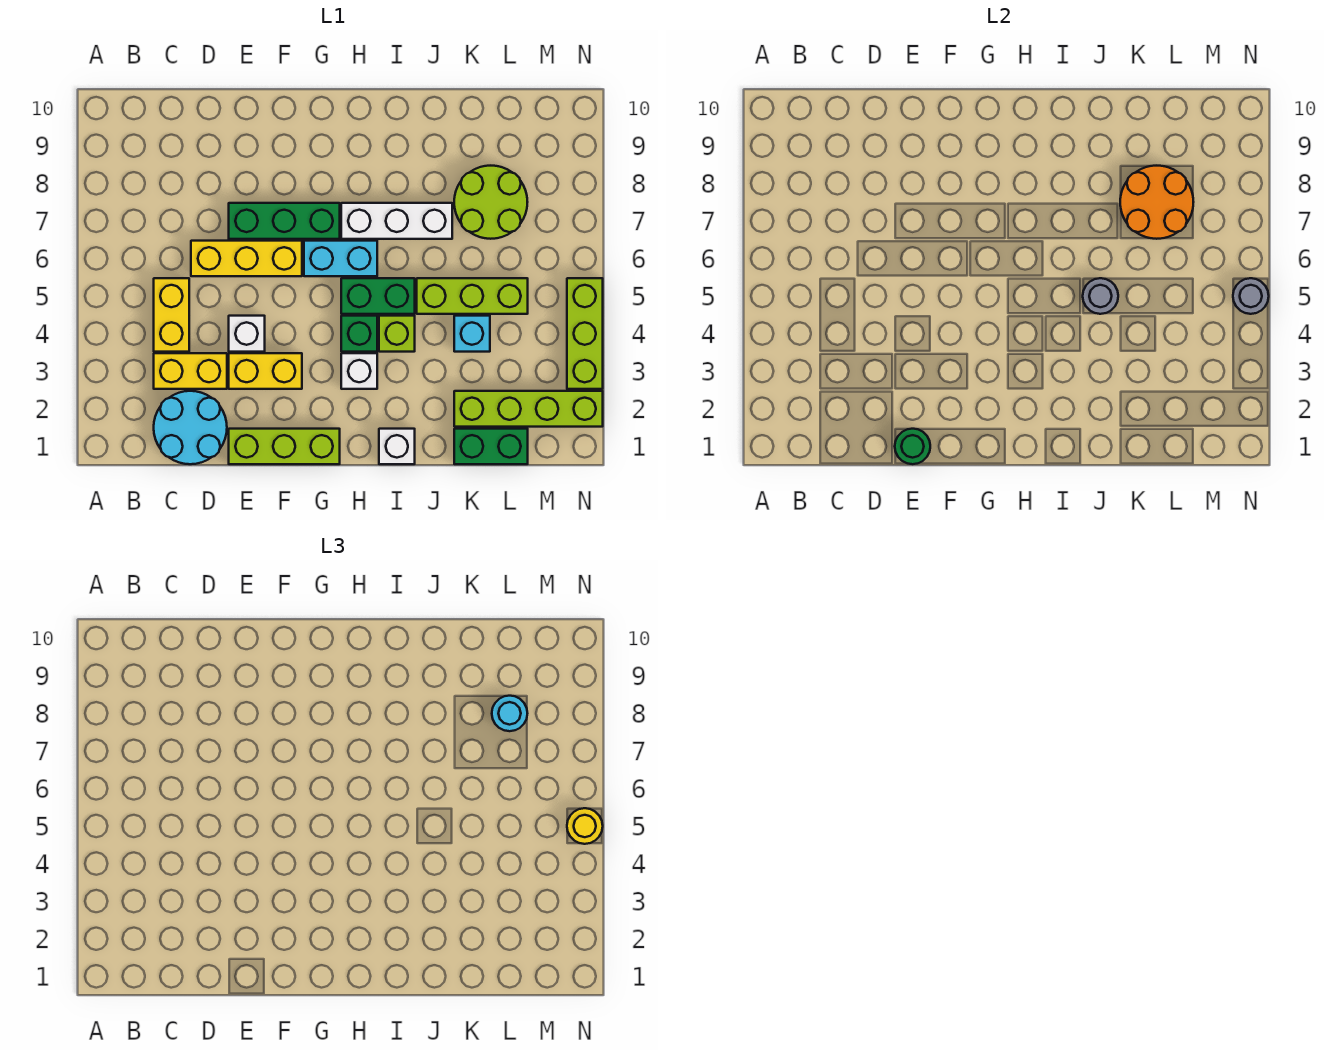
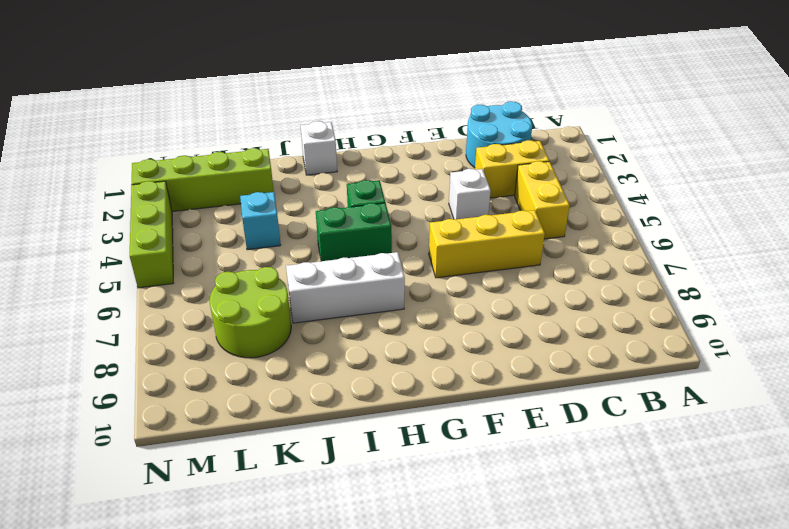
none -> lime brick E1:G1 level 1
none -> yellow brick E3:F3 level 1
none -> green brick E7:G7 level 1

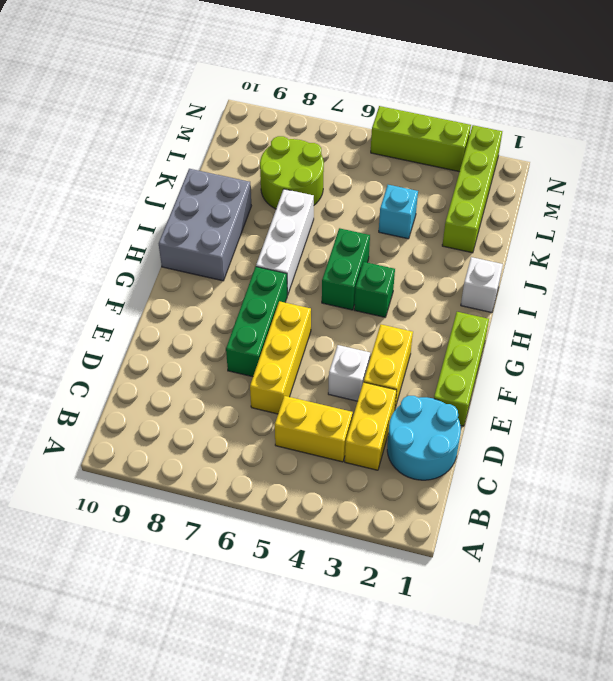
grey brick H9:J10 level 1 -> none
none -> cyan brick G6:H6 level 1
none -> white brick H3 level 1
none -> lime brick I4 level 1

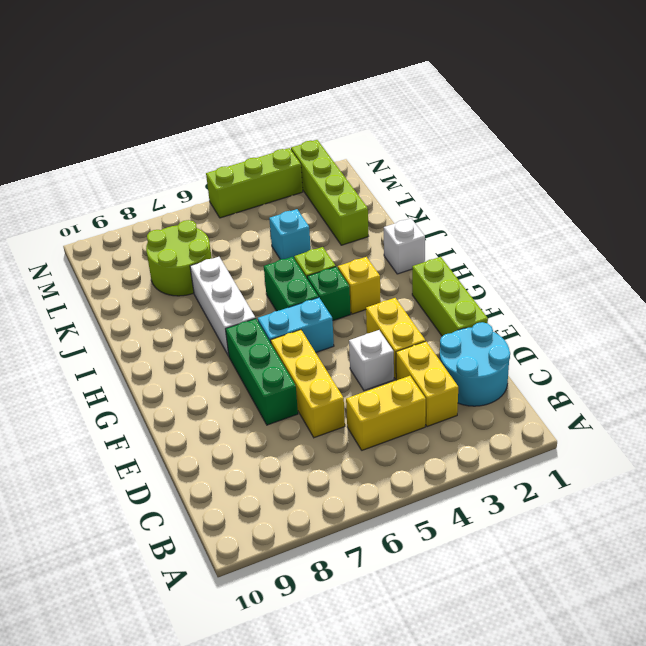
cyan brick G5:G6 level 1 -> cyan brick G6:H6 level 1
yellow brick H3 level 1 -> white brick H3 level 1
none -> lime brick J5:L5 level 1
none -> green brick K1:L1 level 1
none -> green round brick E1 level 2

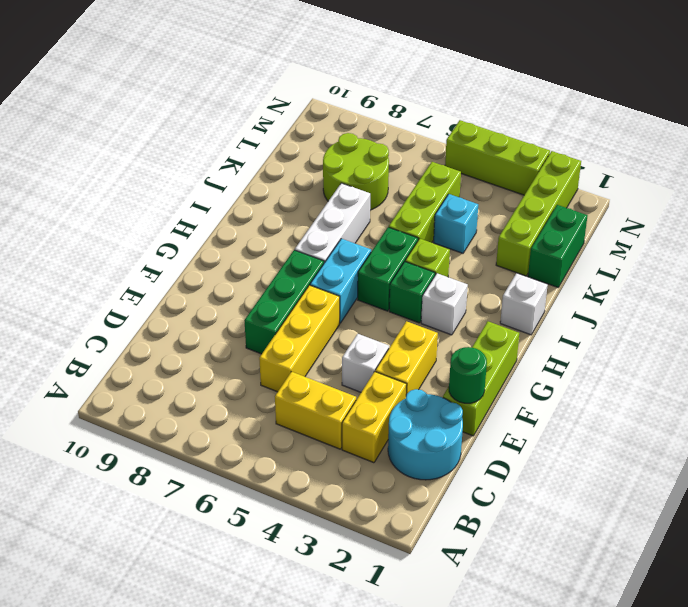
none -> grey round brick J5 level 2
none -> orange round brick K7:L8 level 2
none -> grey round brick N5 level 2

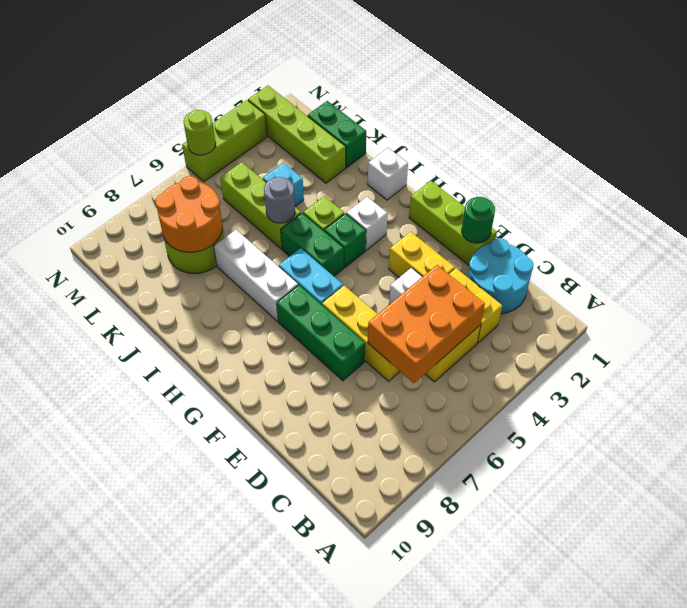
orange brick C4:D6 level 2 -> none
lime round brick N5 level 2 -> grey round brick N5 level 2
none -> cyan round brick L8 level 3
none -> yellow round brick N5 level 3

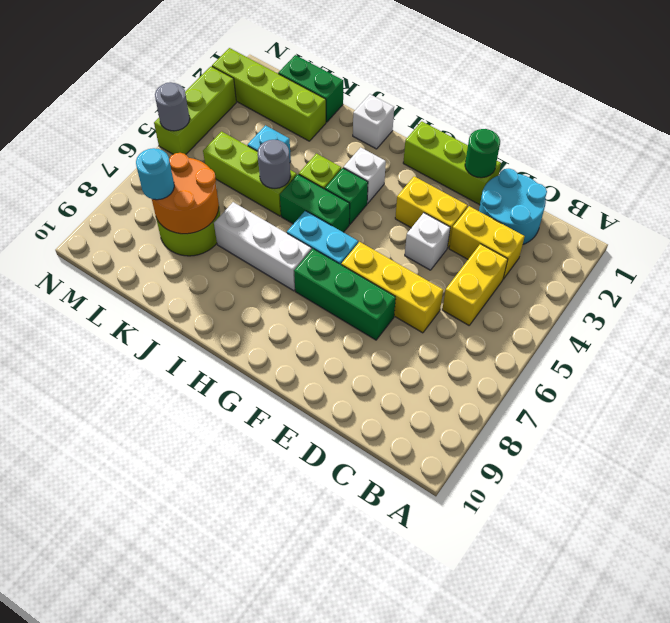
none -> yellow round brick N5 level 3

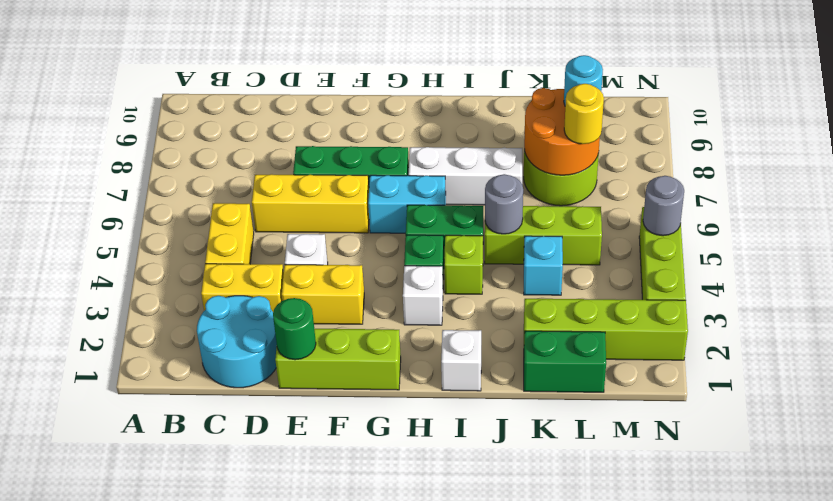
yellow round brick L7 level 3 -> yellow round brick N5 level 3

